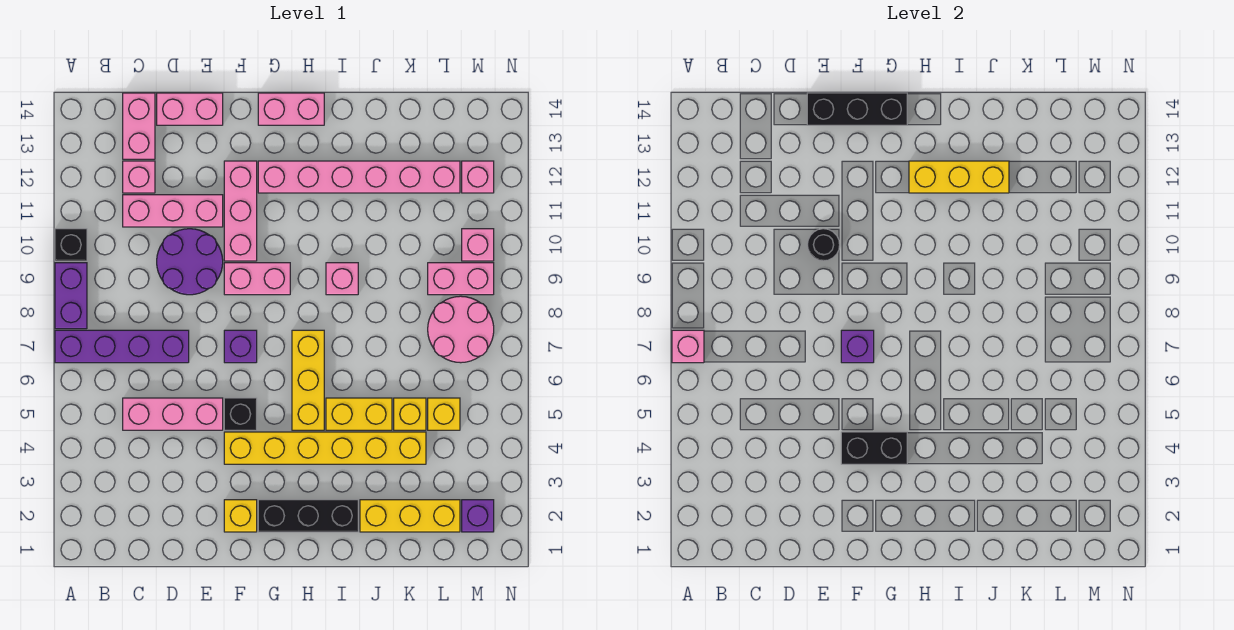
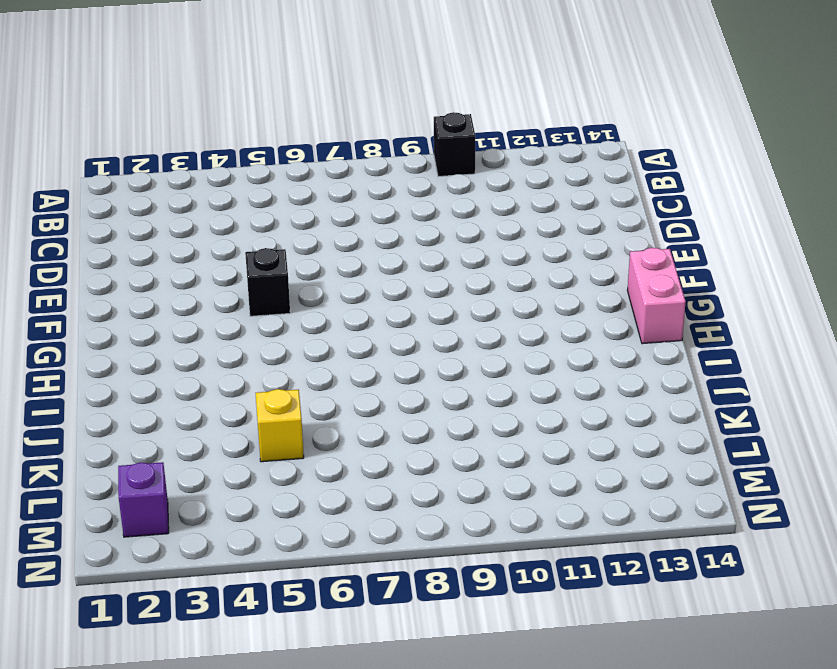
none -> purple brick A7:D7 level 1
none -> purple brick A8:A9 level 1
none -> pink brick C5:E5 level 1
none -> pink brick C11:E11 level 1

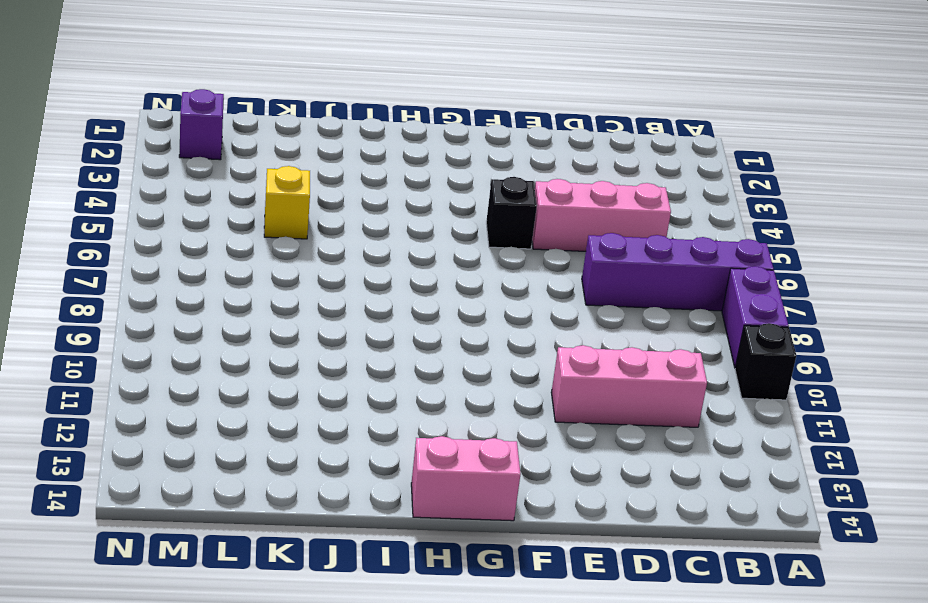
none -> pink brick C12 level 1
none -> pink brick C13:C14 level 1
none -> purple round brick D9:E10 level 1
none -> pink brick D14:E14 level 1

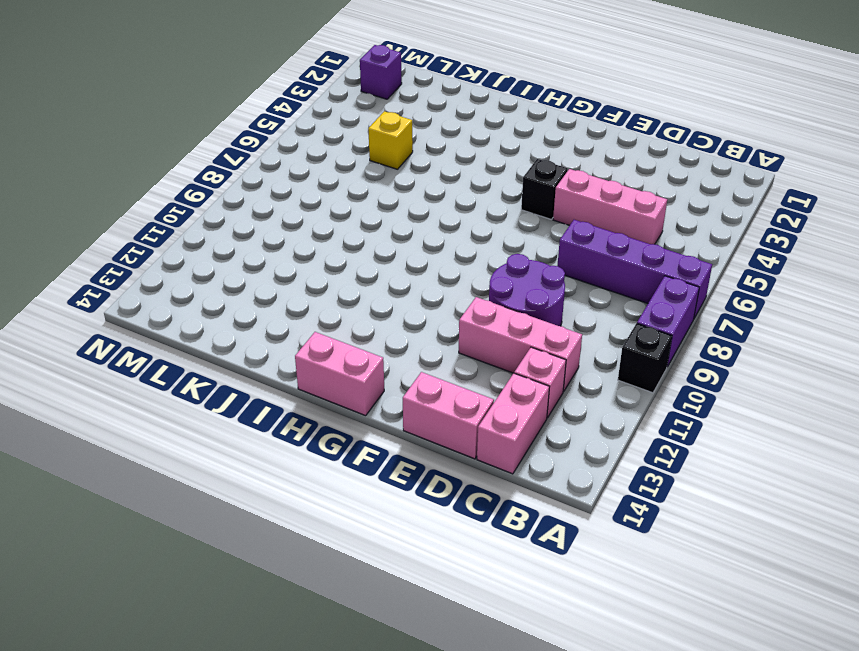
none -> yellow brick F2 level 1
none -> yellow brick F4:K4 level 1
none -> purple brick F7 level 1
none -> pink brick F9:G9 level 1

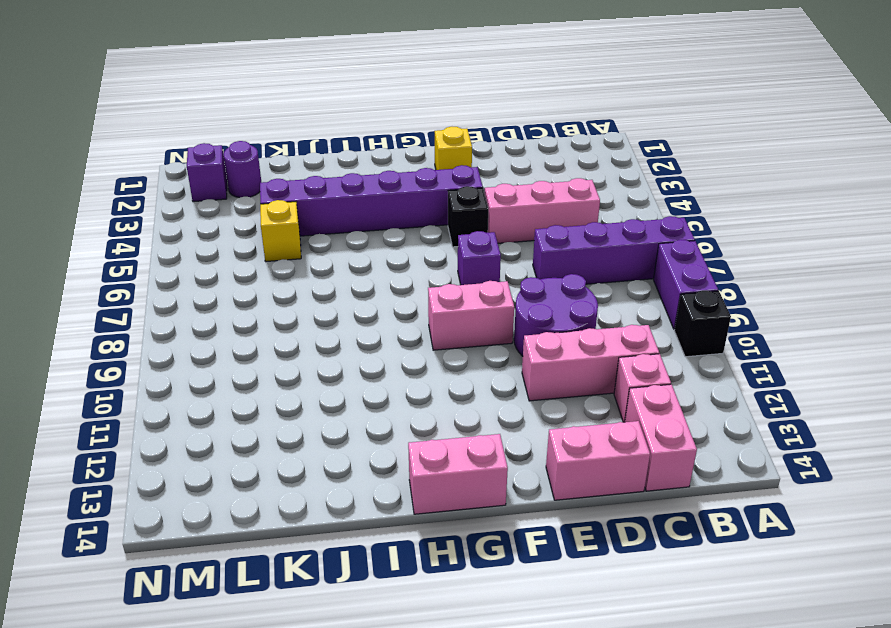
purple brick F4:K4 level 1 -> yellow brick F4:K4 level 1
purple round brick L2 level 1 -> yellow brick J2:L2 level 1
none -> pink brick F10:F12 level 1
none -> black brick G2:I2 level 1
none -> pink brick G12:L12 level 1
none -> yellow brick H5:H7 level 1

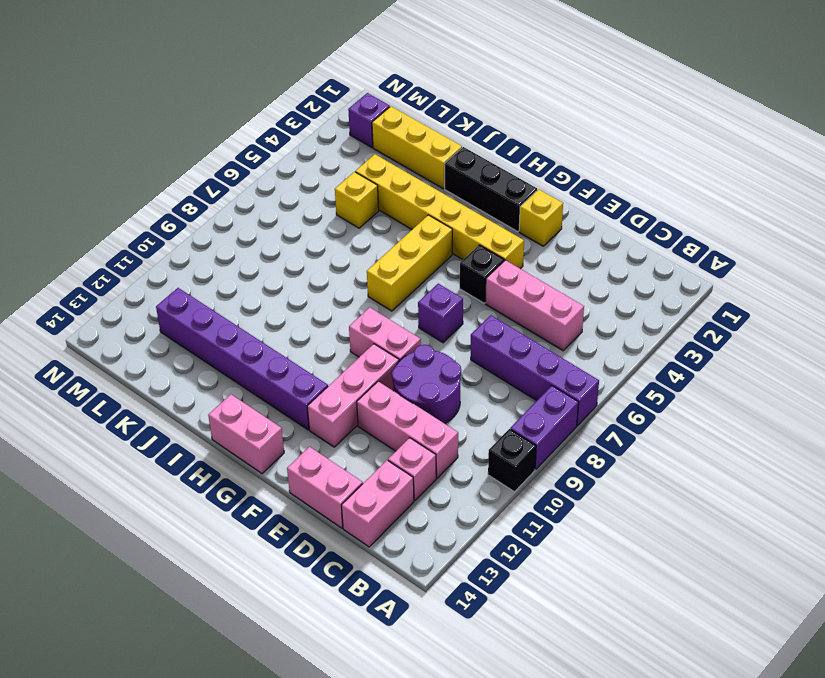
purple brick G12:L12 level 1 -> pink brick G12:L12 level 1
none -> yellow brick I5:J5 level 1
none -> pink brick I9 level 1
none -> yellow brick L5 level 1
none -> pink round brick L7:M8 level 1

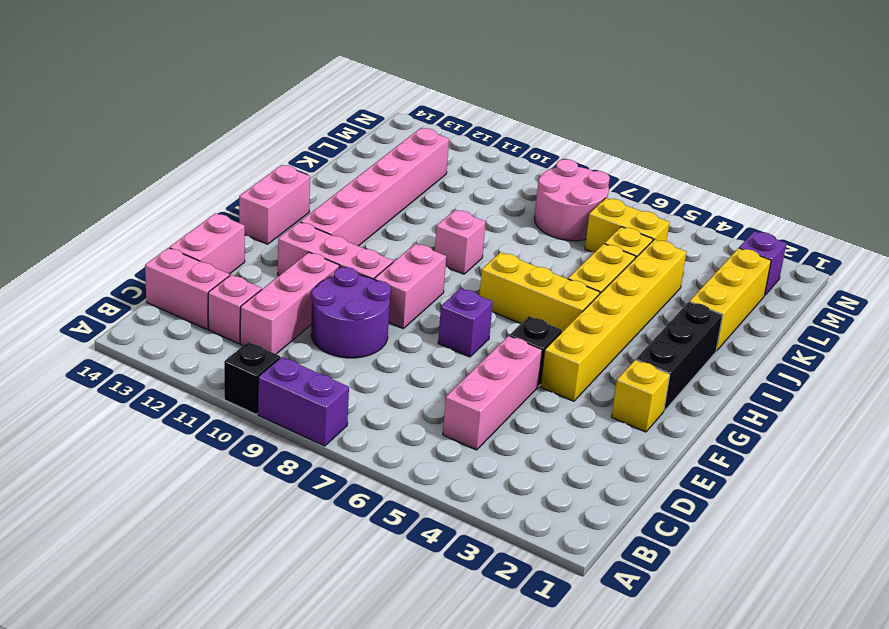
yellow brick L5:L6 level 1 -> yellow brick L5 level 1
none -> purple brick A7:D7 level 1
none -> pink brick L9:M9 level 1
none -> pink brick M10 level 1
none -> pink brick M12 level 1

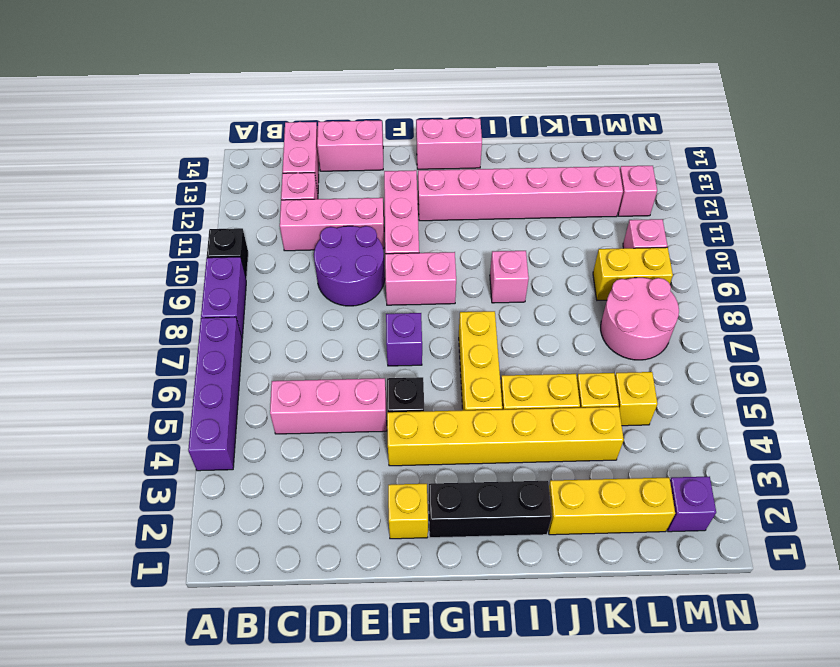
purple brick A4:A7 level 1 -> purple brick A7:D7 level 1
yellow brick L9:M9 level 1 -> pink brick L9:M9 level 1
none -> pink brick A7 level 2
none -> black round brick E10 level 2
none -> black brick E14:G14 level 2
none -> black brick F4:G4 level 2

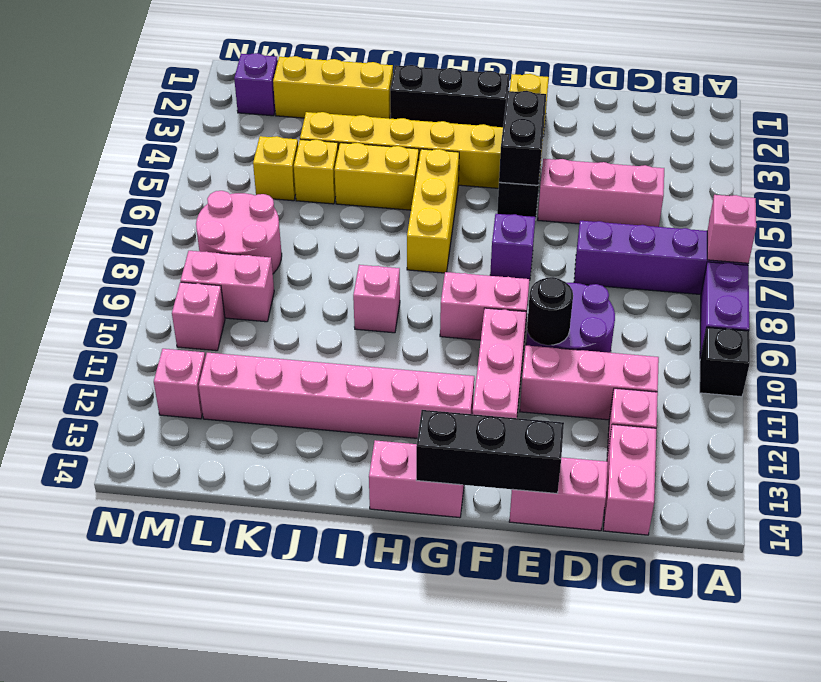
black brick F4:F5 level 2 -> black brick F4:G4 level 2
none -> purple brick F7 level 2
none -> yellow brick H12:J12 level 2

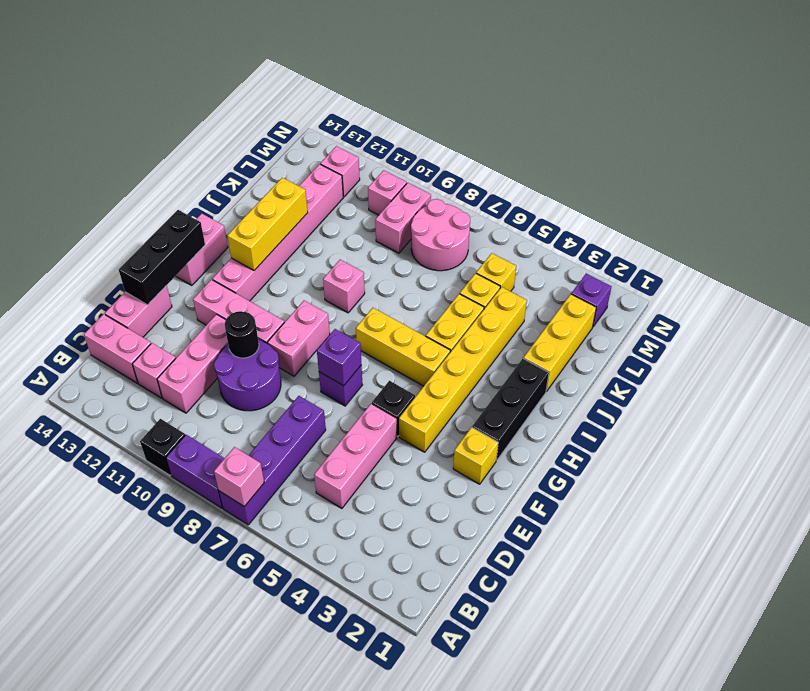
none -> black brick F4:G4 level 2

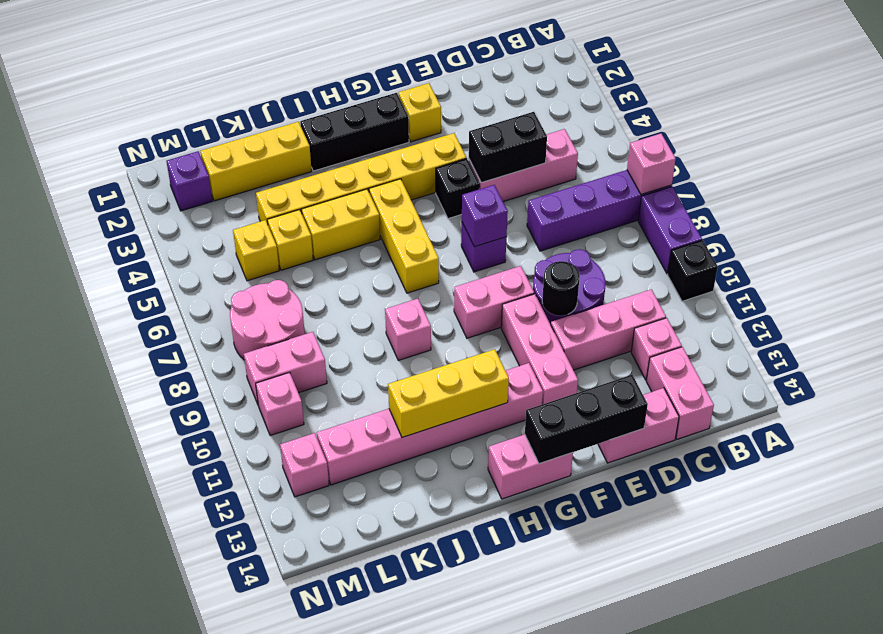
black brick D5:E5 level 2 -> black brick F4:G4 level 2

